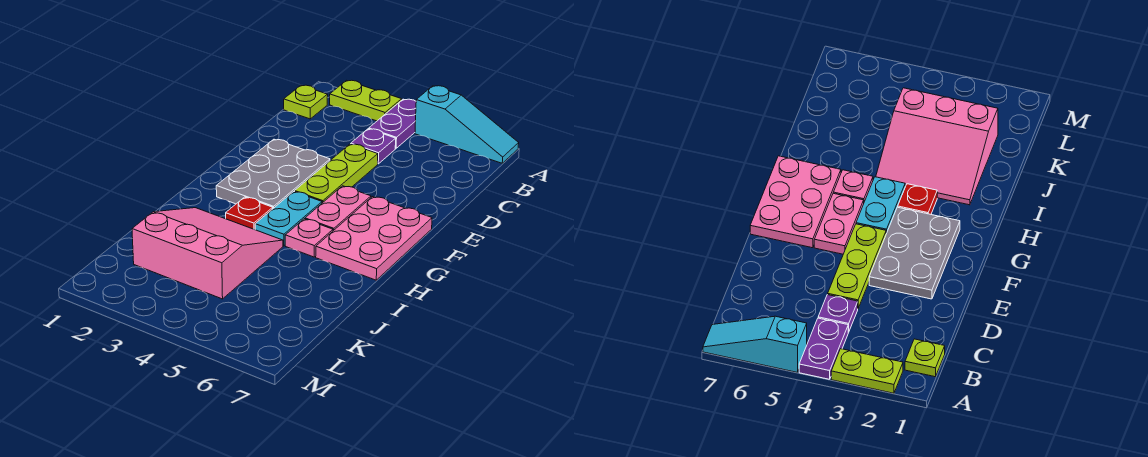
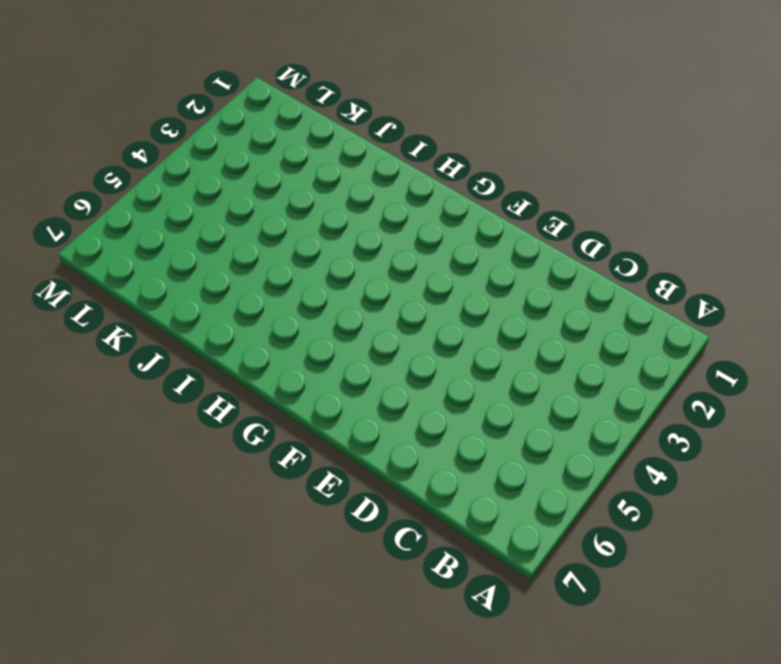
none -> lime plate A2:A3 level 1
none -> purple plate A4:B4 level 1
none -> cyan slope A5:A7 level 1 top 5

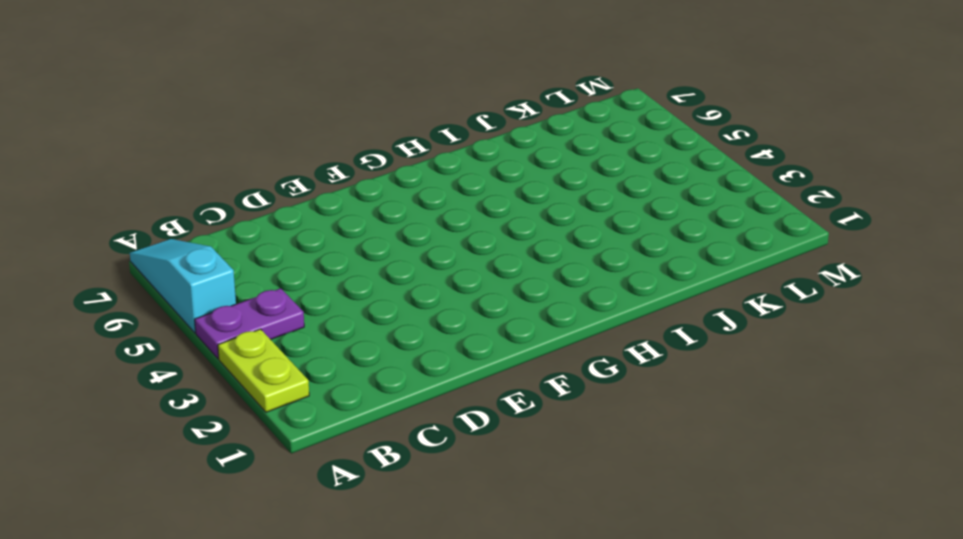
none -> lime plate B1 level 1
none -> purple plate C4 level 1
none -> lime plate D4:F4 level 1

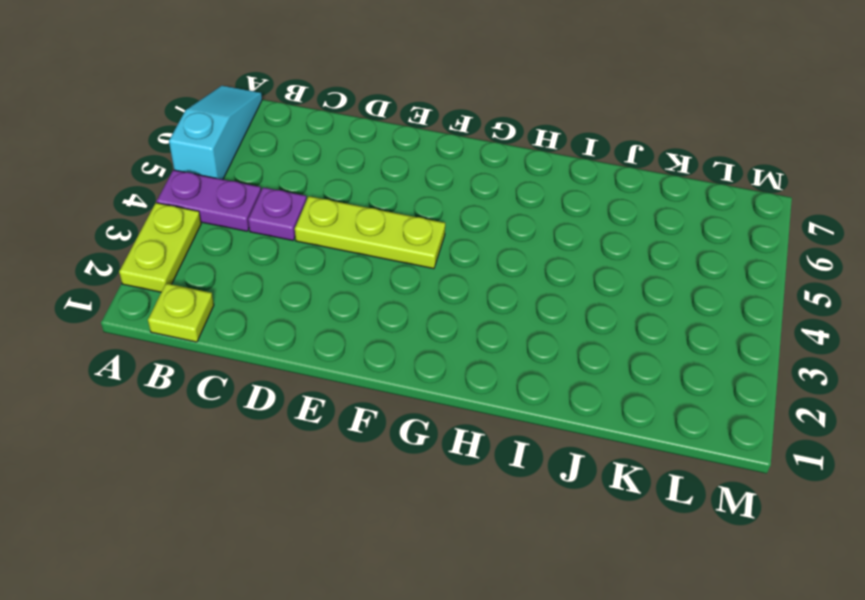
none -> grey plate E2:G3 level 1
none -> pink plate F5:G5 level 1
none -> pink plate F6:H7 level 1

